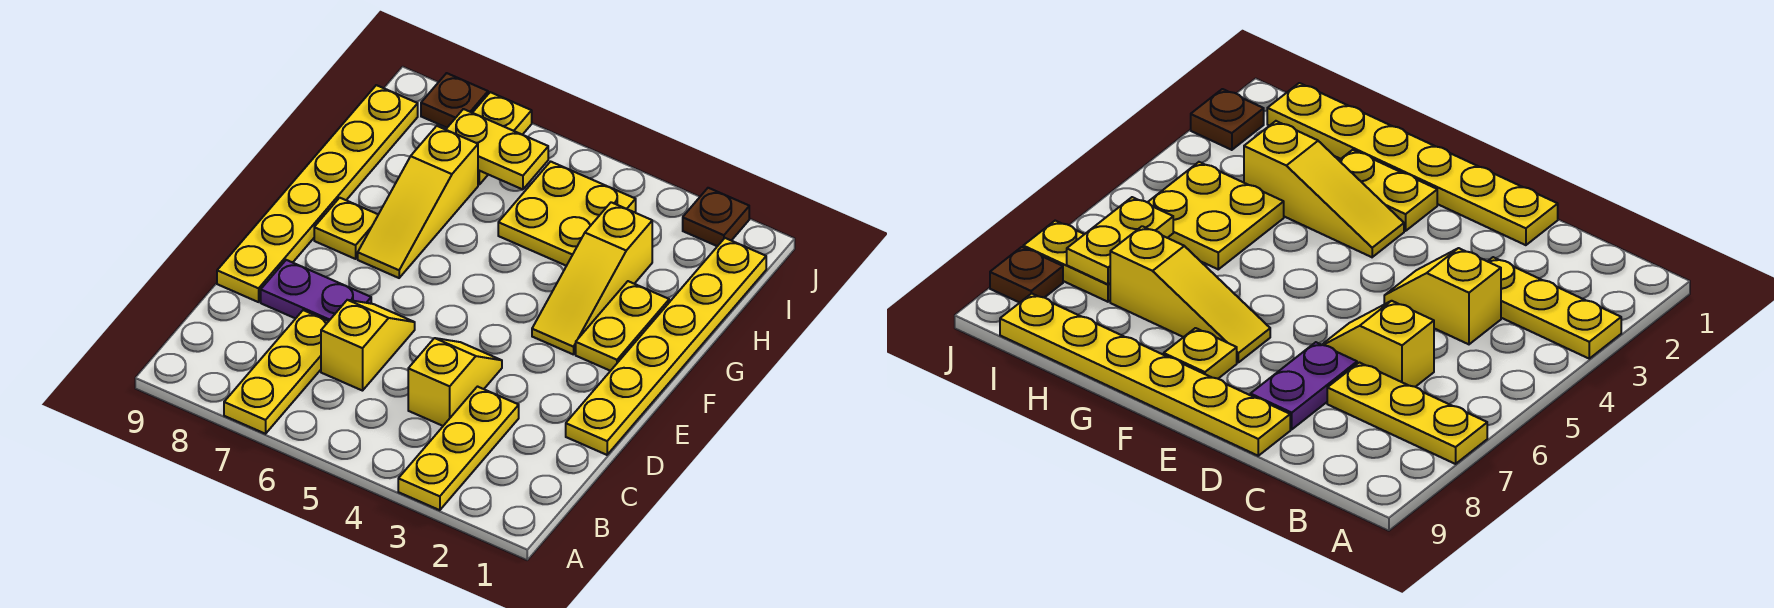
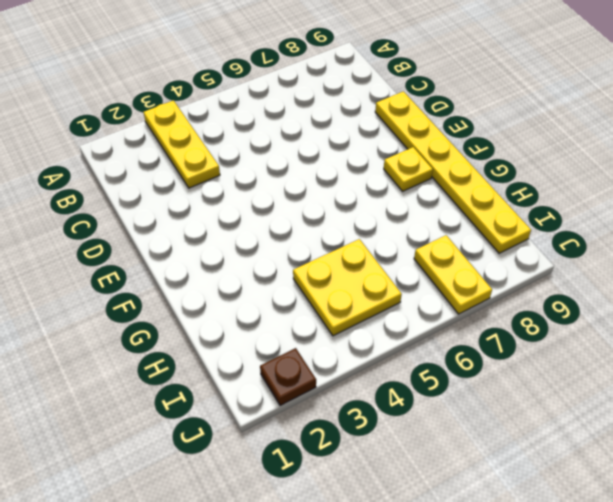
none -> yellow plate A7:C7 level 1
none -> yellow slope C4:D4 level 1 top C
none -> yellow slope C6:D6 level 1 top C

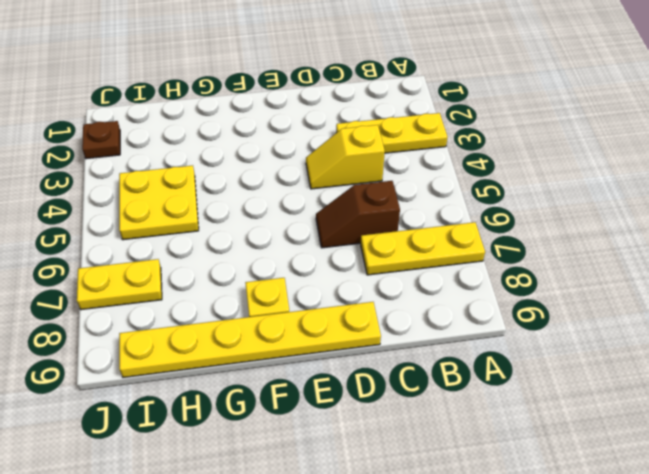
brown slope C6:D6 level 1 top C -> yellow slope C6:D6 level 1 top C
none -> yellow plate D1:I1 level 1
none -> purple plate D7:D8 level 1
none -> yellow plate F2:G2 level 1

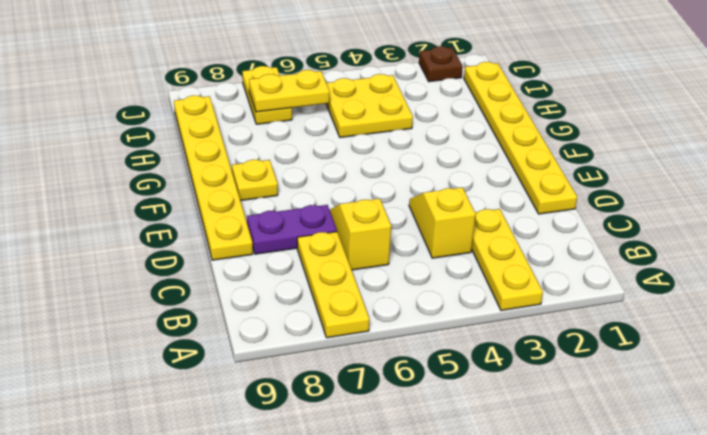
none -> yellow plate F2:G2 level 1
none -> yellow slope F3:H3 level 1 top H
none -> yellow slope F7:H7 level 1 top H

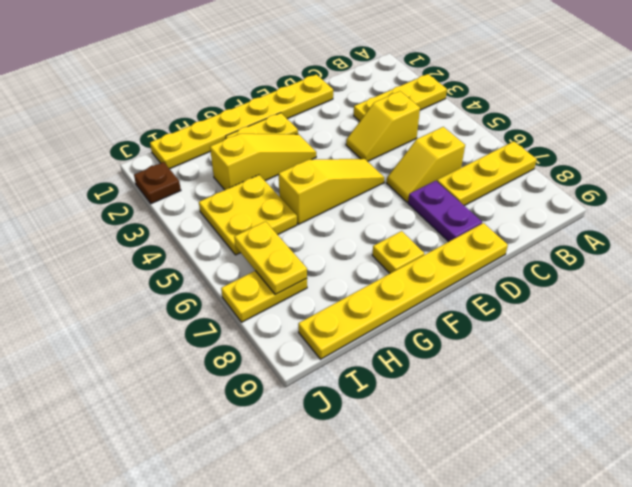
yellow slope E5:G5 level 1 top G -> yellow slope F7:H7 level 1 top H
none -> brown plate J8 level 1

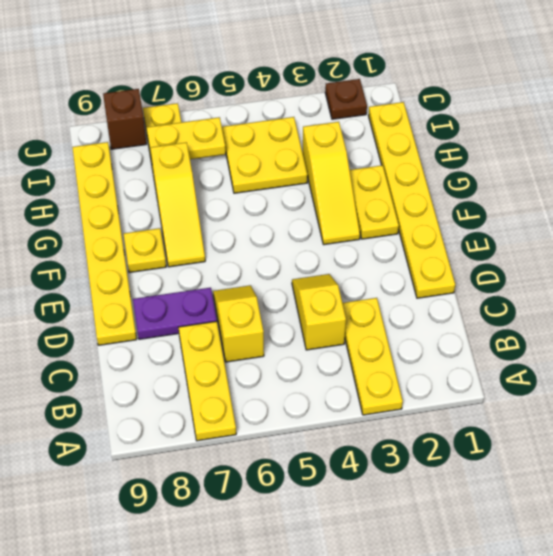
brown brick J8 level 1 -> brown plate J8 level 1

